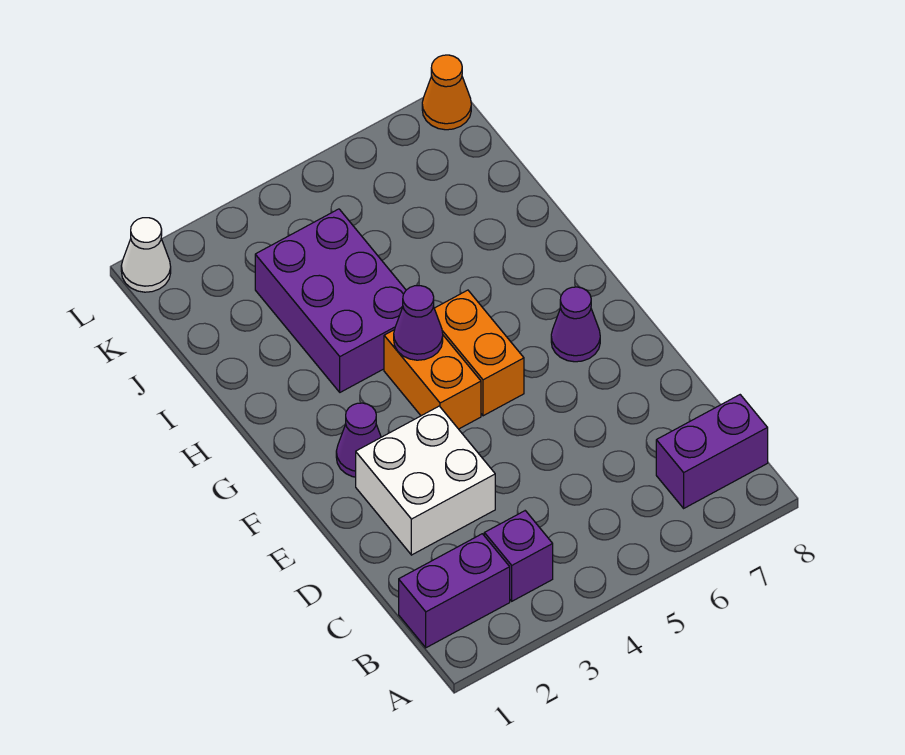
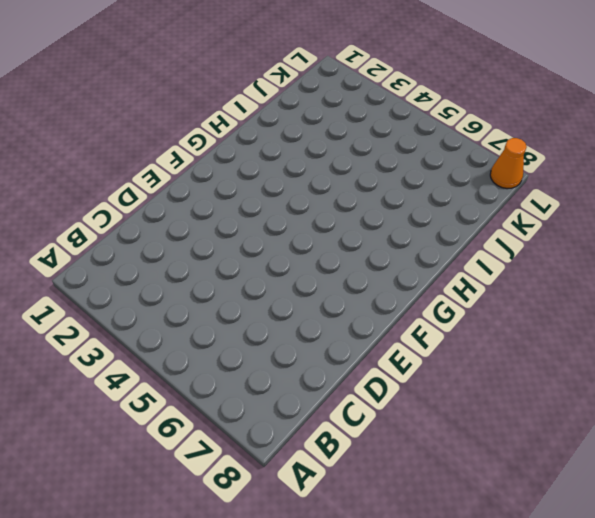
none -> purple brick B1:B2 level 1
none -> purple brick B3 level 1
none -> purple brick B7:B8 level 1

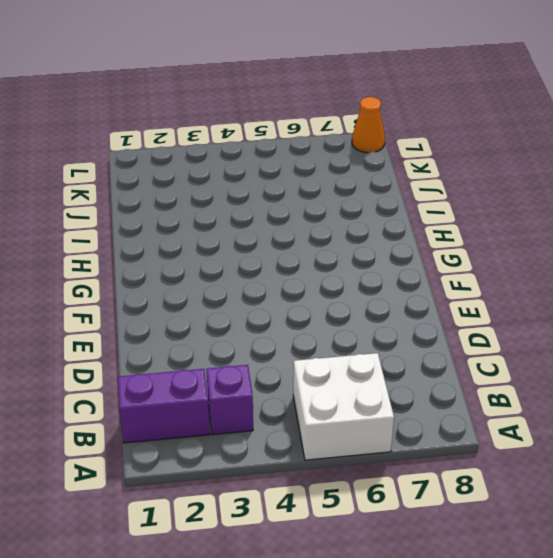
white brick A5:B6 level 1 -> white brick D2:E3 level 1
none -> purple brick B7:B8 level 1
none -> purple cone F2 level 1
none -> orange brick F4:G4 level 1

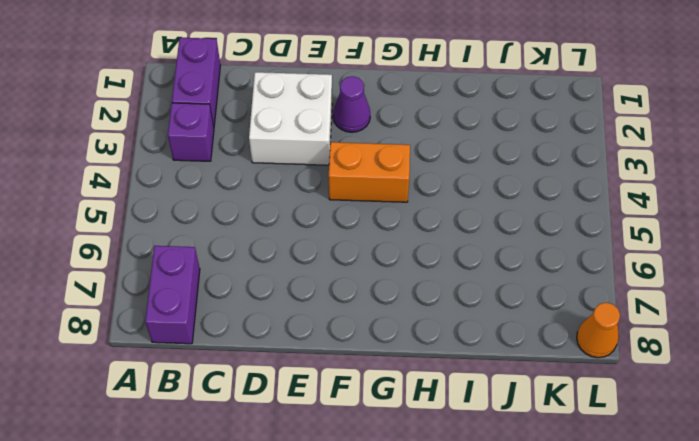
none -> orange brick F5:G5 level 1
none -> purple cone F7 level 1
none -> purple brick H3:J4 level 1

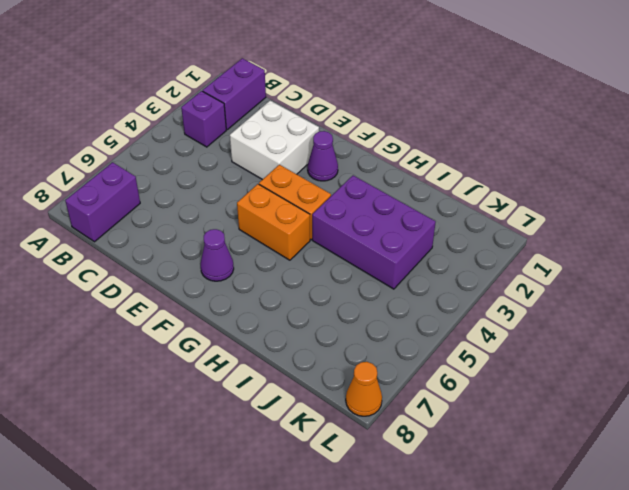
none -> white cone L1 level 1
none -> purple cone G4 level 2

